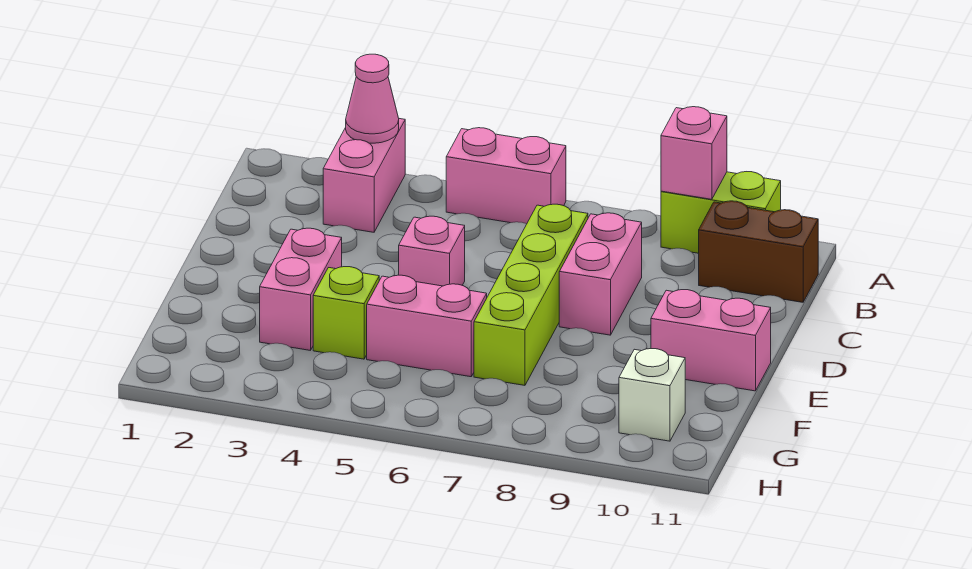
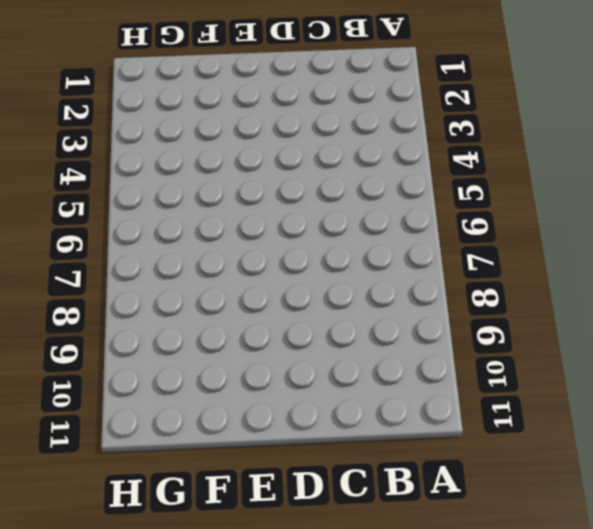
none -> pink brick A3:B3 level 1
none -> pink brick A5:A6 level 1
none -> lime brick A9:A10 level 1

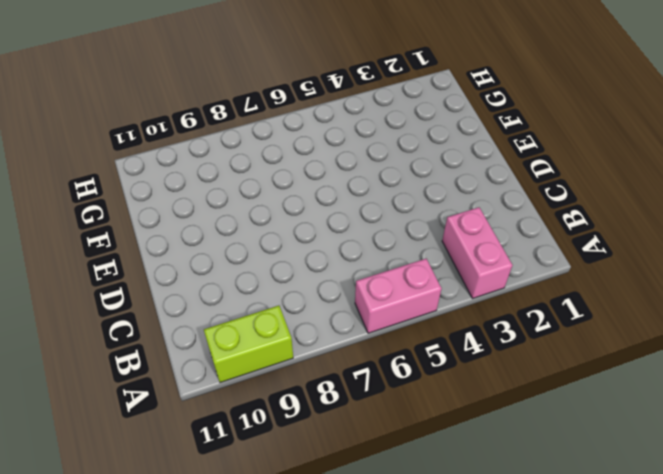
none -> brown brick B10:B11 level 1
none -> lime brick C7:F7 level 1
none -> pink brick C8:D8 level 1

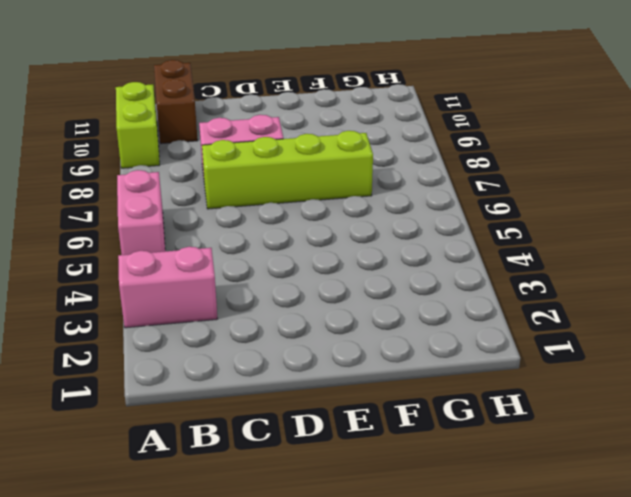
none -> pink brick D5 level 1
none -> pink brick E3:F3 level 1
none -> pink brick E10:E11 level 1

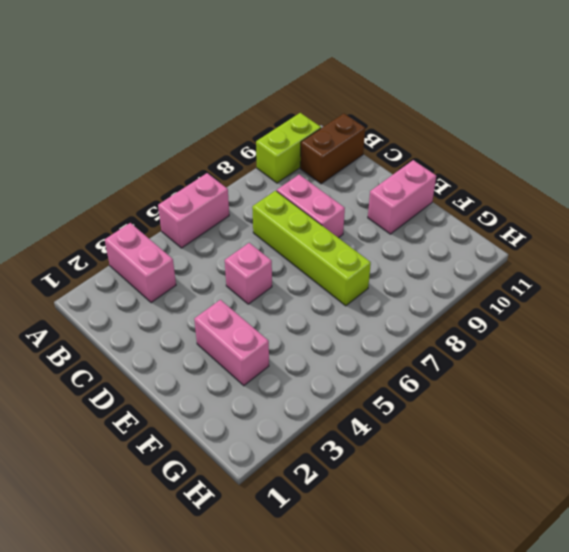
none -> lime brick F4 level 1
none -> pink brick F5:F6 level 1
none -> white brick G10 level 1

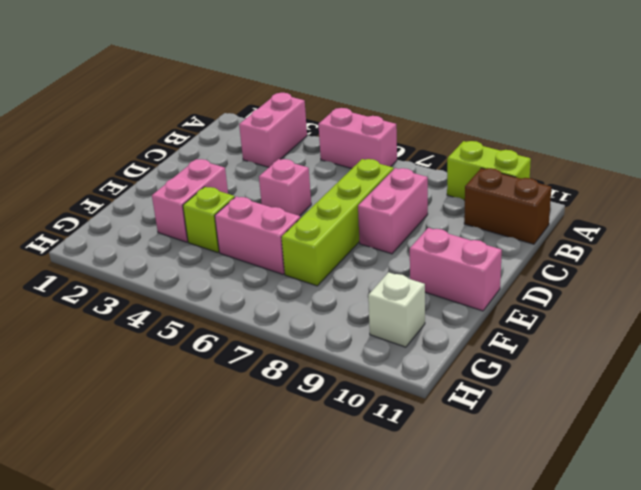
none -> pink cone A3 level 2
none -> pink brick A9 level 2

